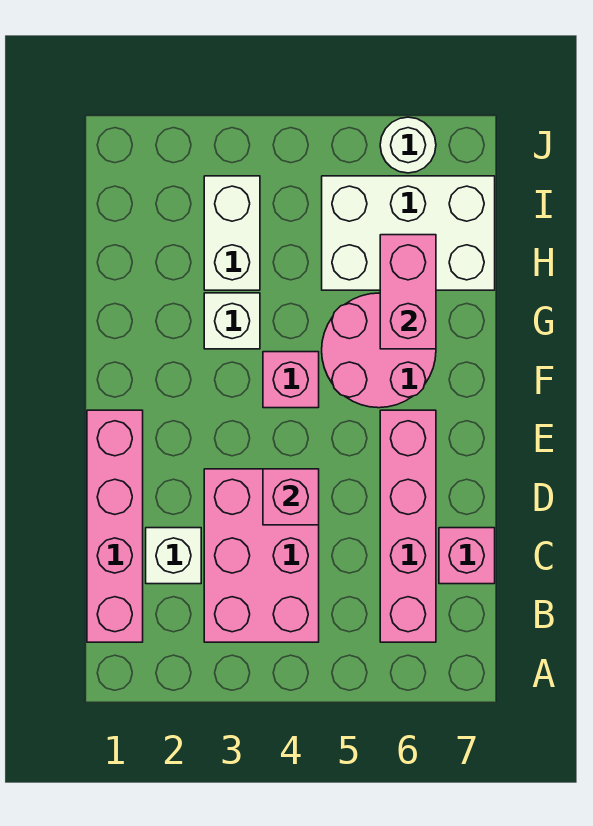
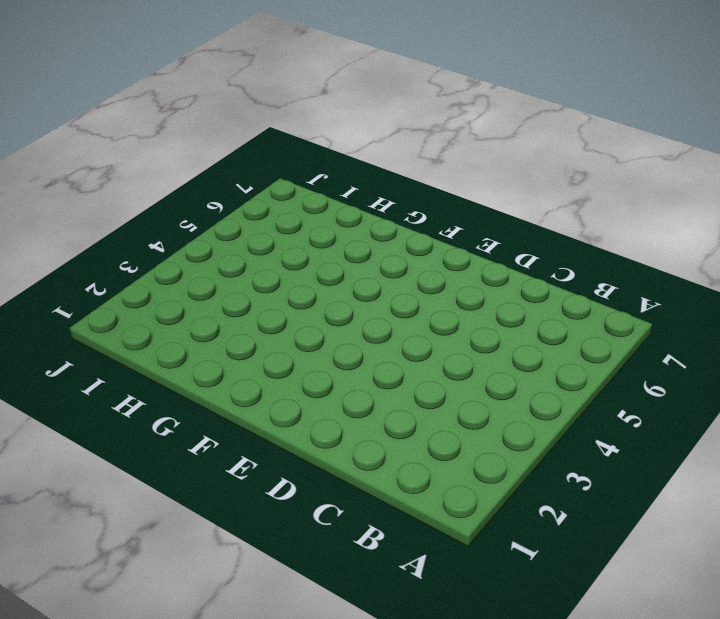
none -> pink brick B1:E1 level 1
none -> pink brick B3:D4 level 1
none -> pink brick B6:E6 level 1

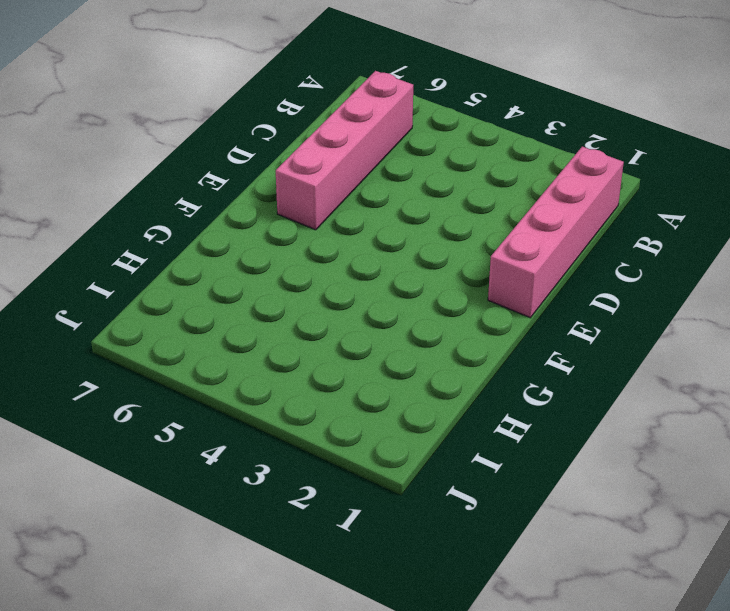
none -> pink brick B3:D4 level 1
none -> white brick C2 level 1
none -> pink brick C7 level 1

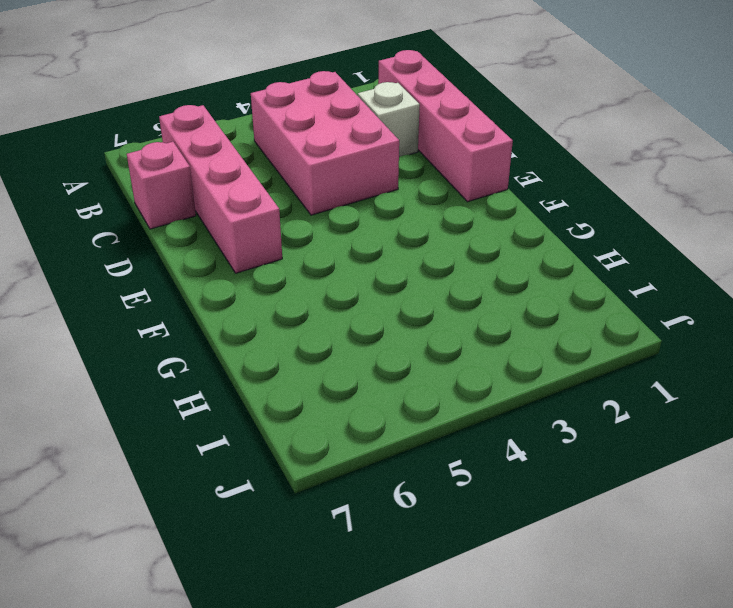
none -> pink brick F4 level 1
none -> pink round brick F5:G6 level 1
none -> white brick G3 level 1

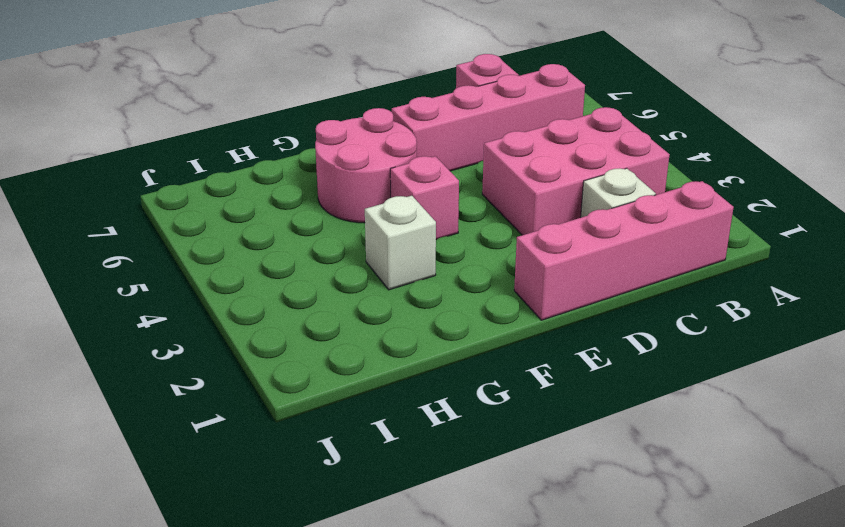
none -> white brick H3:I3 level 1
none -> white brick H5:I7 level 1
none -> white round brick J6 level 1

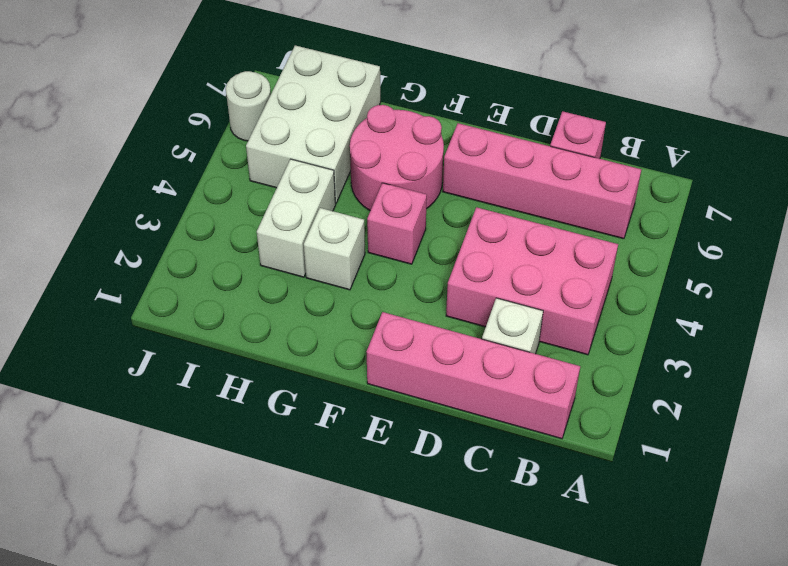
white brick H3:H4 level 1 -> white brick H3:I3 level 1
none -> pink brick D4 level 2
none -> pink brick G6:H6 level 2

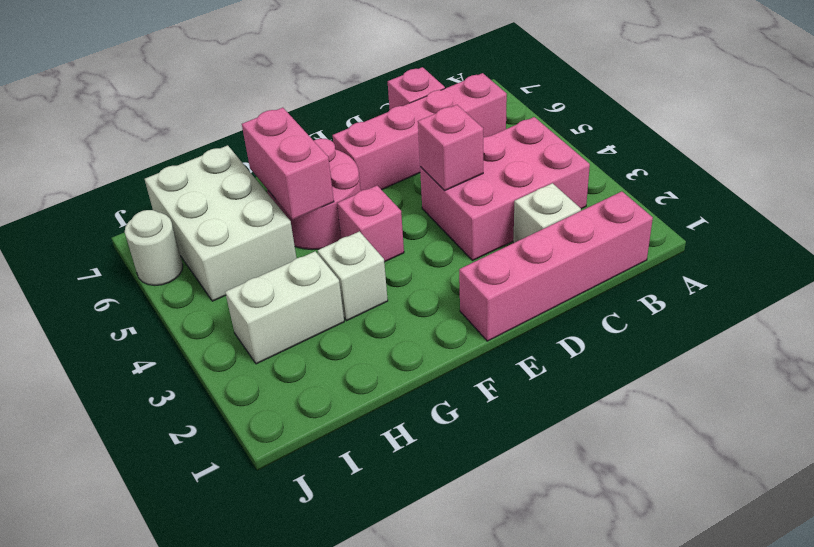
pink brick G5:G6 level 2 -> pink brick G6:H6 level 2

